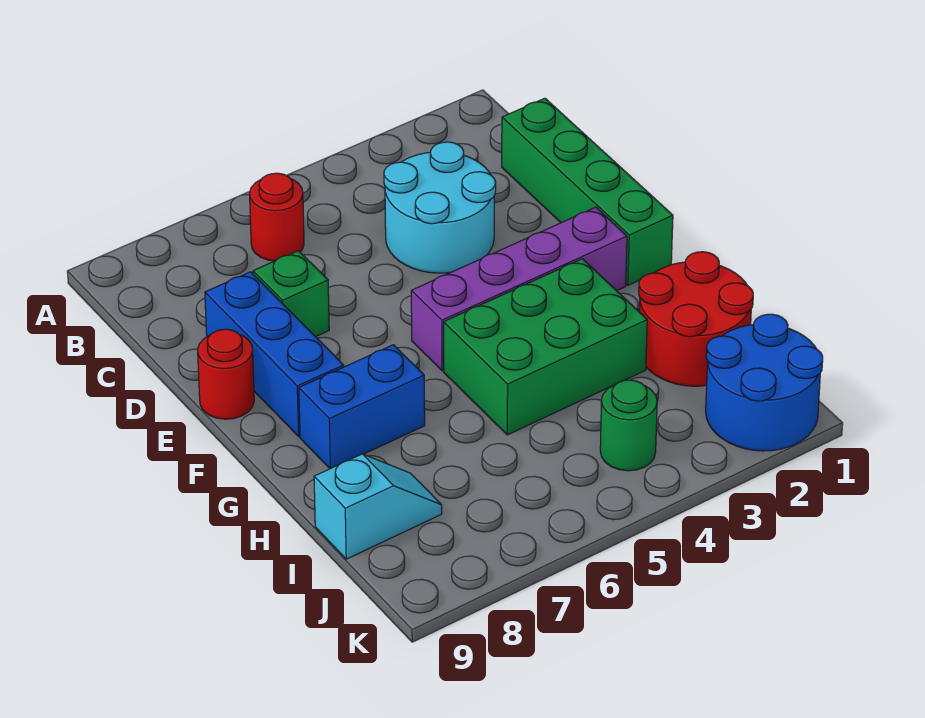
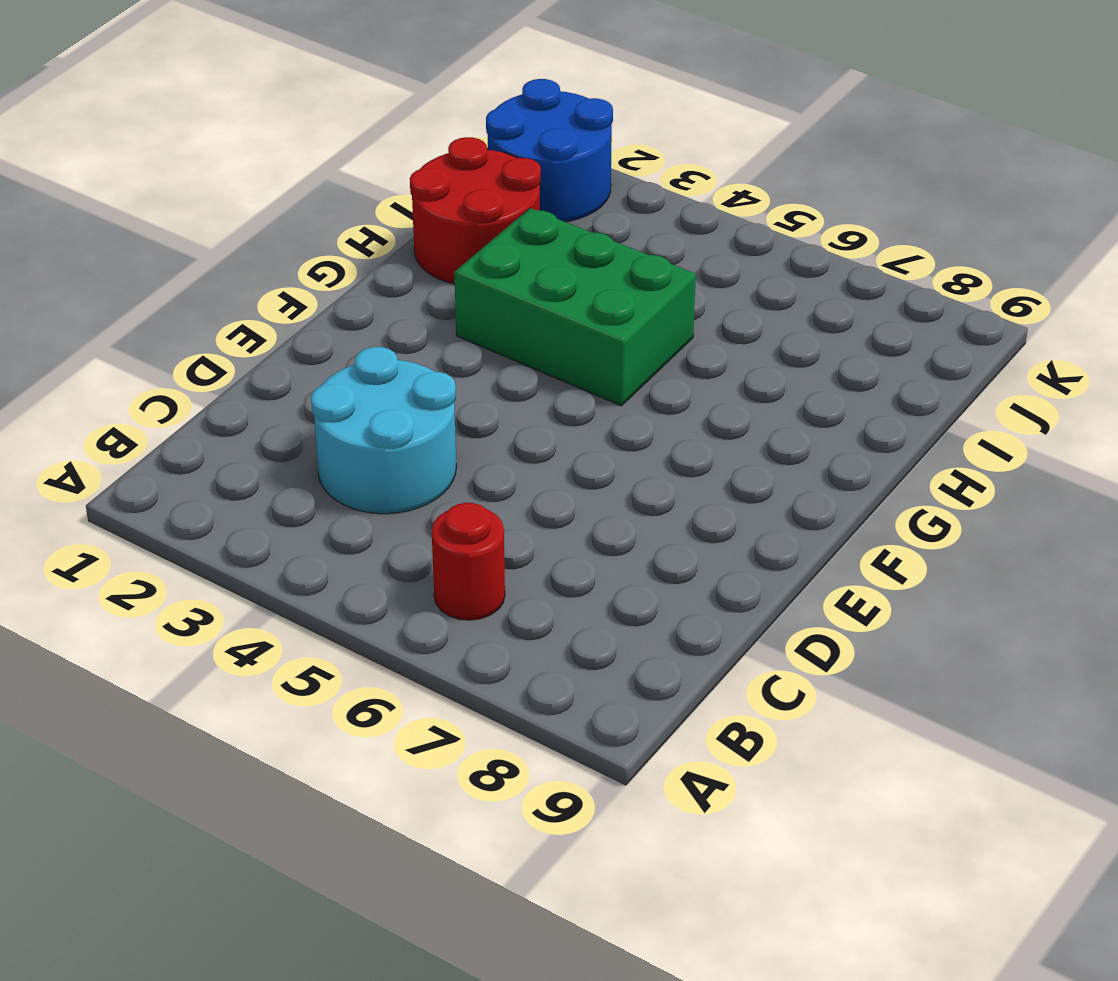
none -> green brick C1:F1 level 1
none -> green brick D7 level 1
none -> blue brick D8:F8 level 1

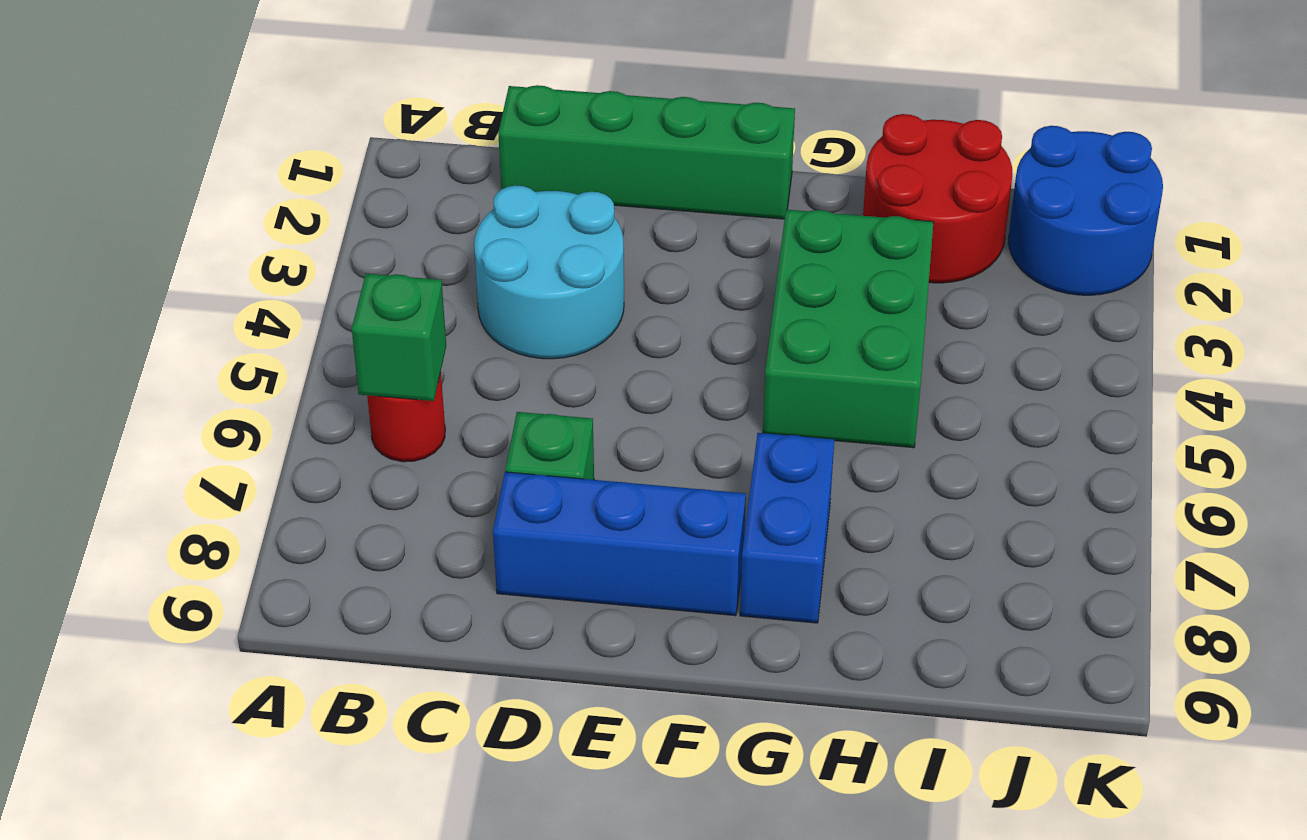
green brick B6 level 2 -> none
none -> red round brick E9 level 1
none -> purple brick F2:F5 level 1
none -> cyan slope I8:I9 level 1 top 9

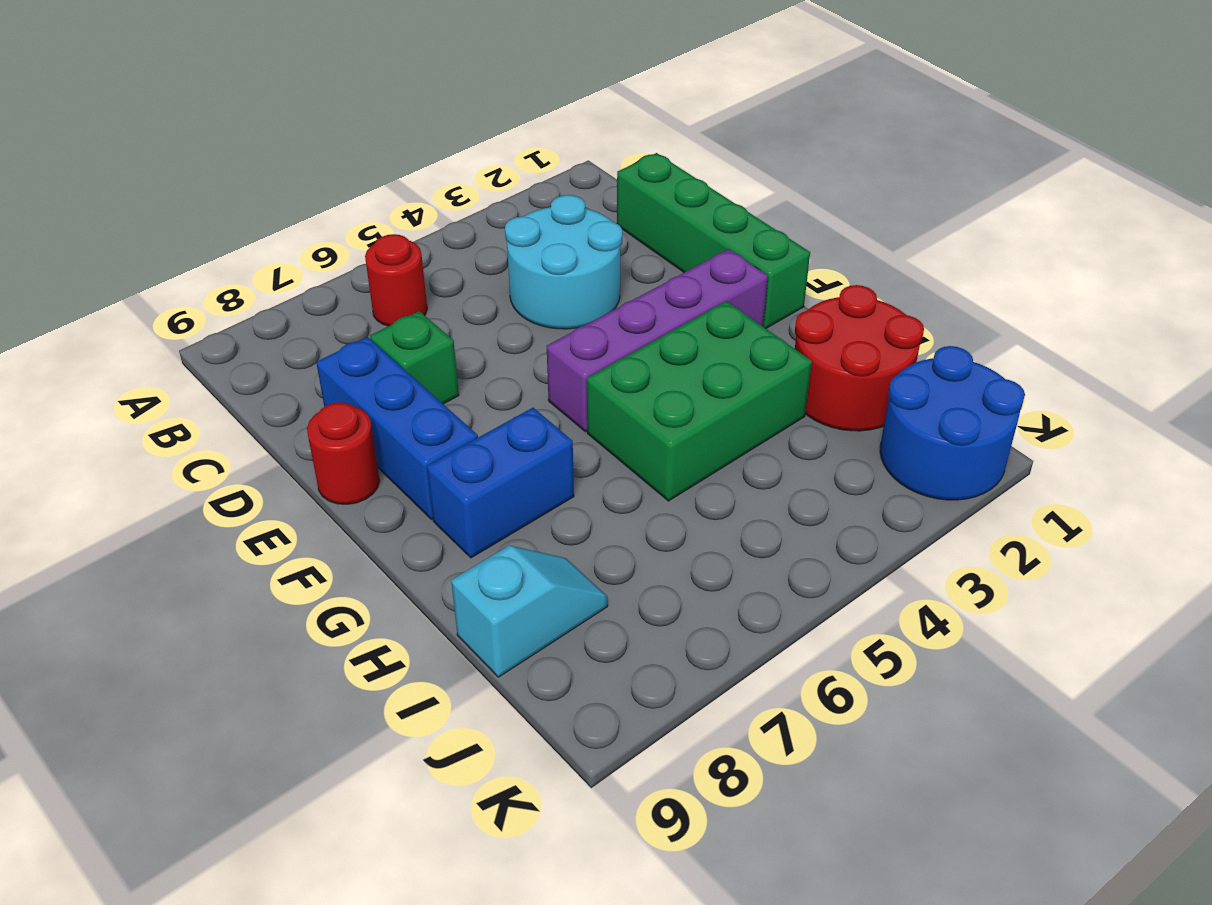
none -> green round brick J4 level 1

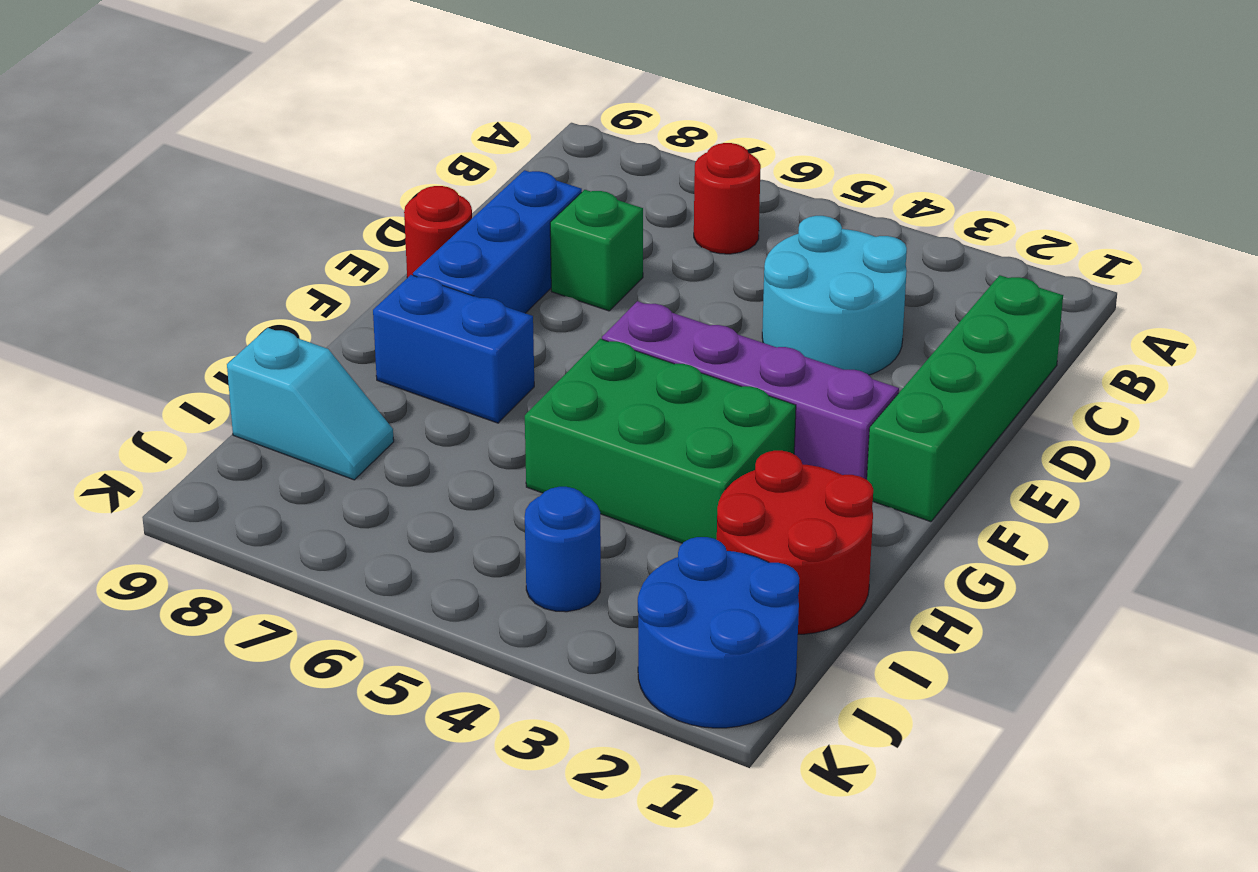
blue round brick J4 level 1 -> green round brick J4 level 1

